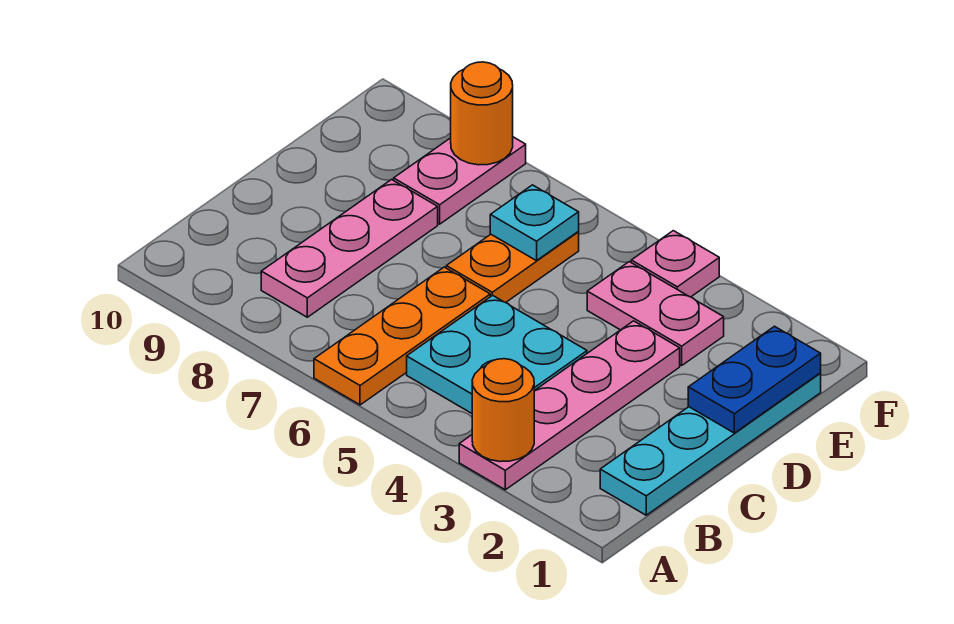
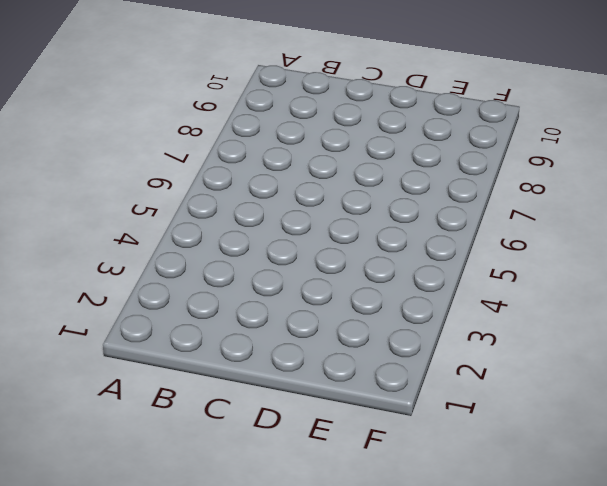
none -> pink plate A3:D3 level 1
none -> orange plate A6:C6 level 1
none -> cyan plate B1:E1 level 1

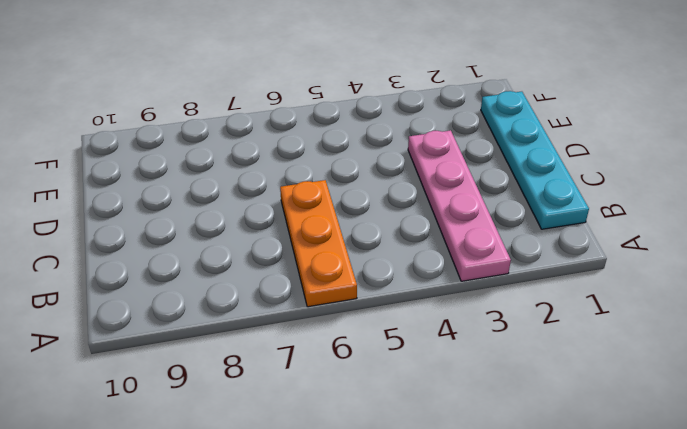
none -> cyan plate B4:C5 level 1
none -> pink plate B8:D8 level 1
none -> orange plate D6:E6 level 1

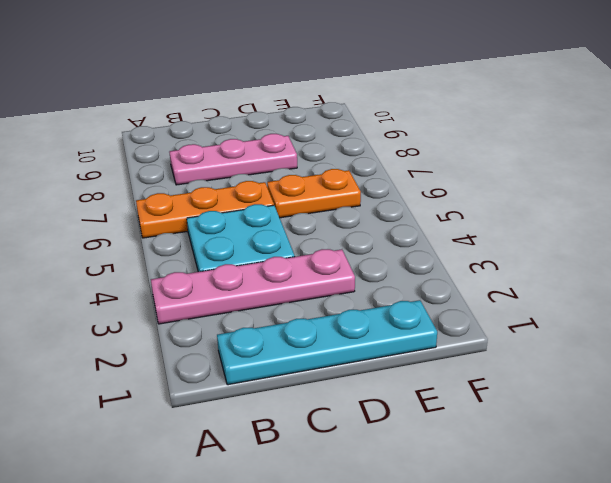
none -> pink plate E3:E4 level 1
none -> pink plate E8:F8 level 1
none -> pink plate F4 level 1

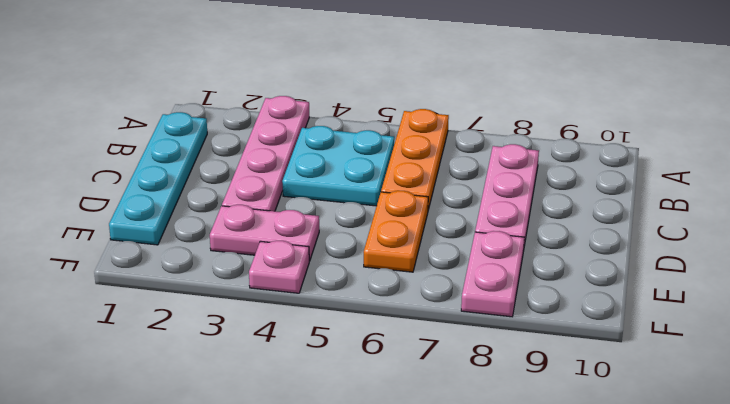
none -> orange round brick A3 level 2
none -> blue plate D1:E1 level 2
none -> cyan plate E6 level 2

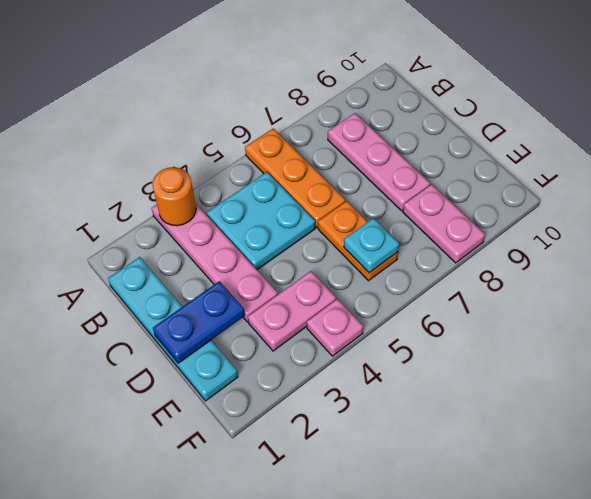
blue plate D1:D2 level 2 -> blue plate D1:E1 level 2
none -> orange round brick F8 level 2

